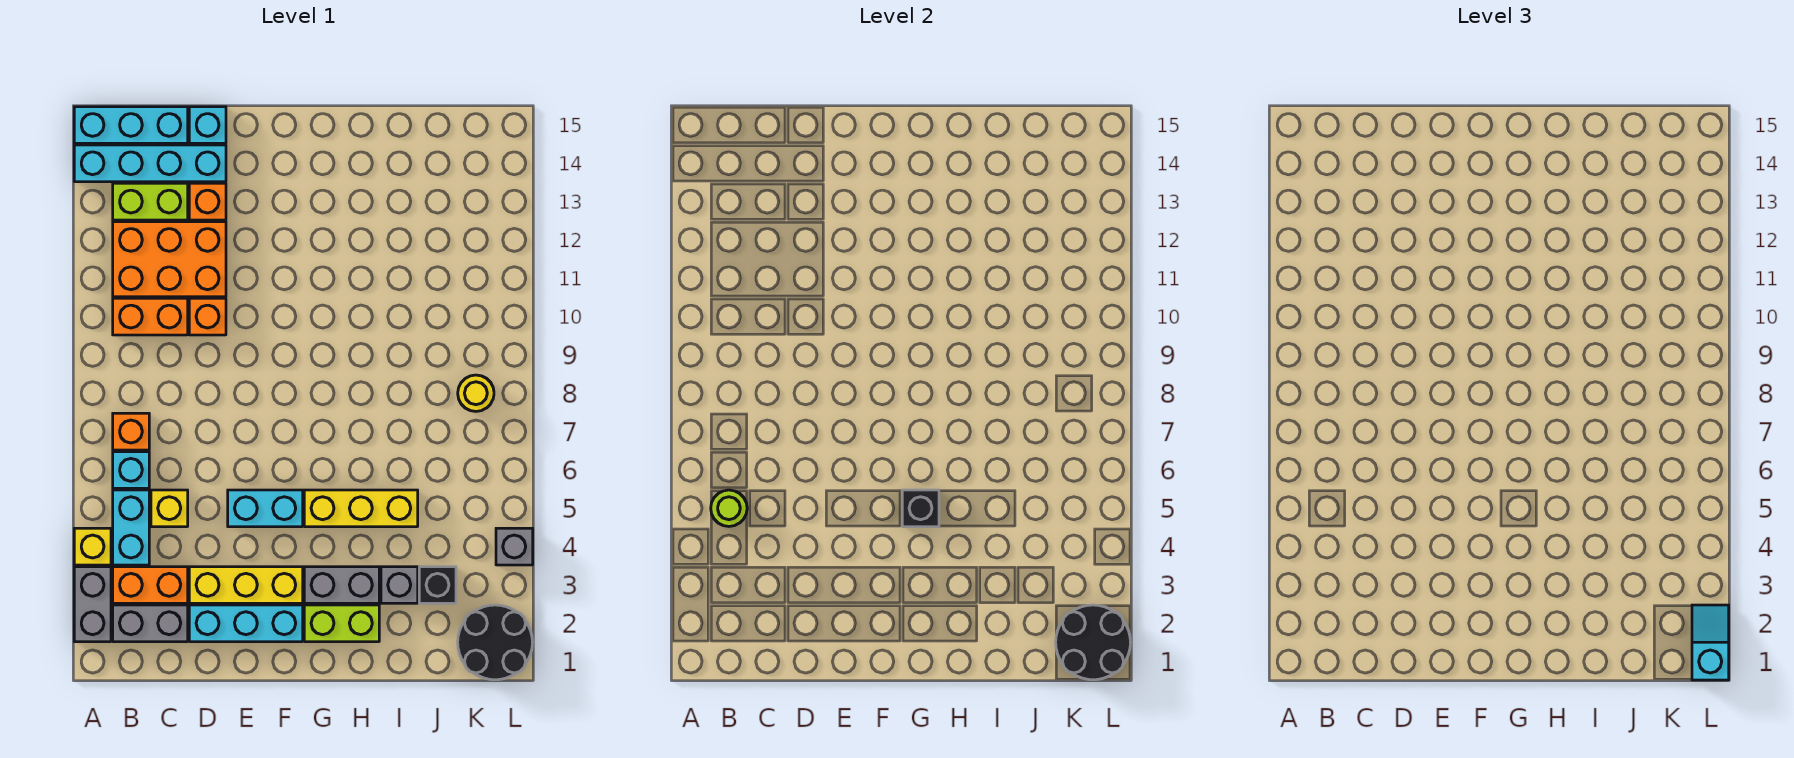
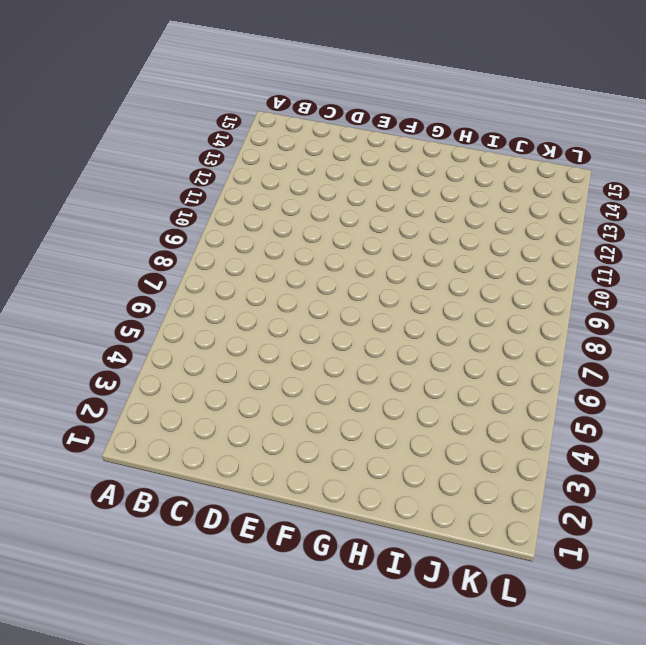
none -> grey brick A2:A3 level 1
none -> yellow brick A4 level 1
none -> cyan brick A14:D14 level 1
none -> cyan brick A15:C15 level 1

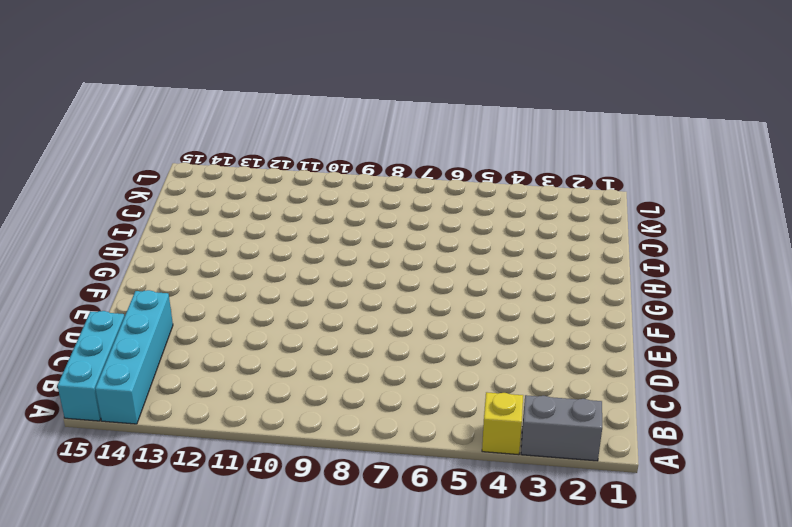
none -> grey brick B2:C2 level 1
none -> orange brick B3:C3 level 1
none -> cyan brick B4:B5 level 1
none -> cyan brick B6 level 1

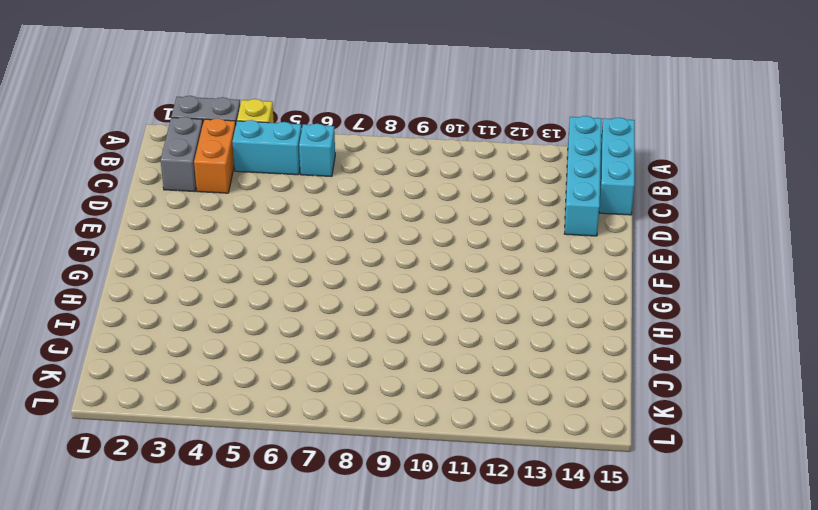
none -> orange brick B7 level 1
none -> orange brick B10:C10 level 1
none -> orange brick B11:D12 level 1
none -> lime brick B13:C13 level 1

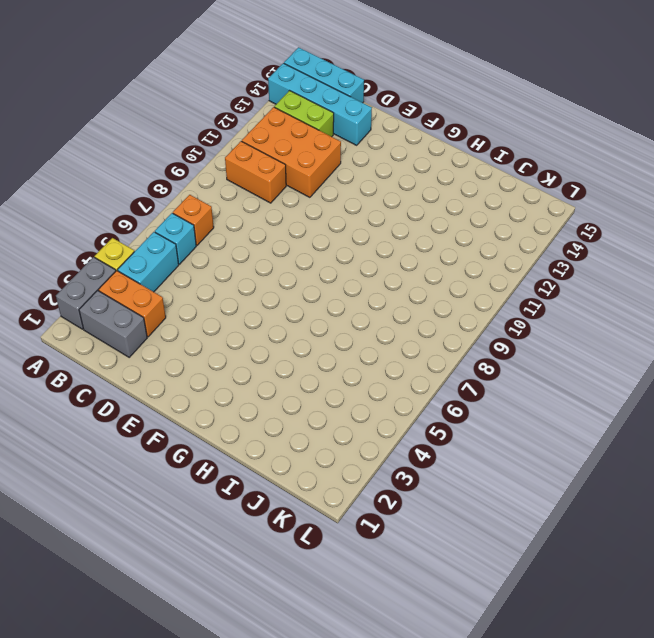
none -> yellow brick C5 level 1
none -> cyan brick D2:F2 level 1
none -> yellow brick D3:F3 level 1
none -> orange brick D10 level 1

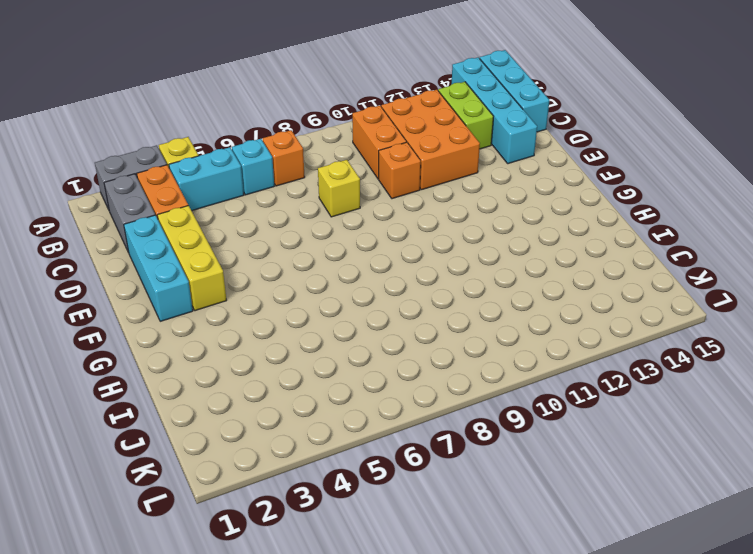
yellow brick D8 level 1 -> yellow brick C5 level 1
none -> orange brick D13 level 1
none -> cyan brick D15 level 1
none -> cyan brick E5:F5 level 1
none -> lime brick G2:H2 level 1

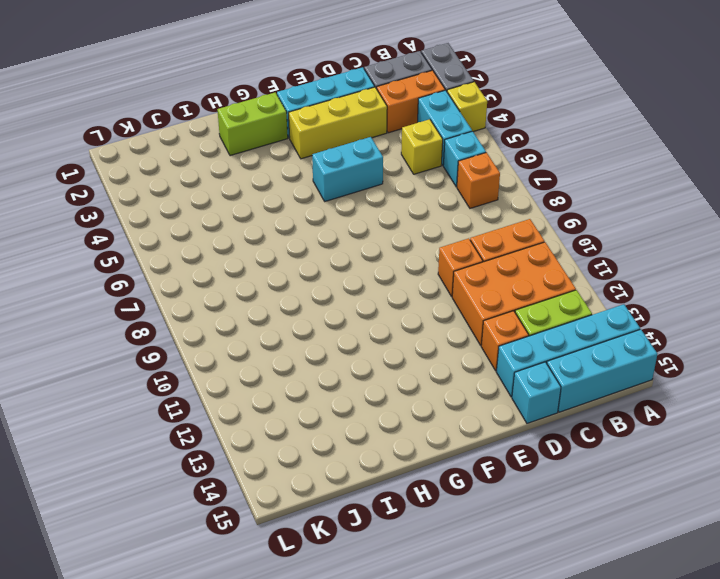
none -> grey brick G3:H3 level 1
none -> yellow brick G5:I5 level 1
none -> grey brick I3 level 1
none -> black brick J3 level 1

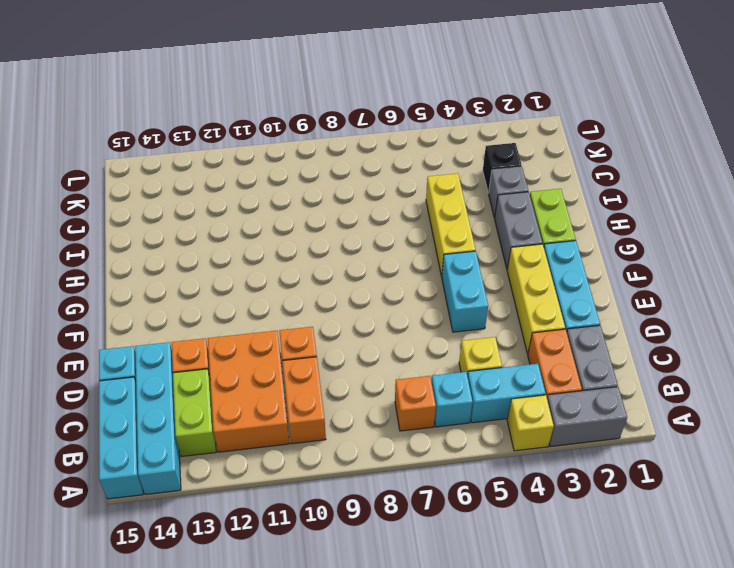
none -> black round brick K1:L2 level 1
none -> yellow round brick K8 level 1
none -> grey brick L4 level 1
none -> lime round brick B5 level 2

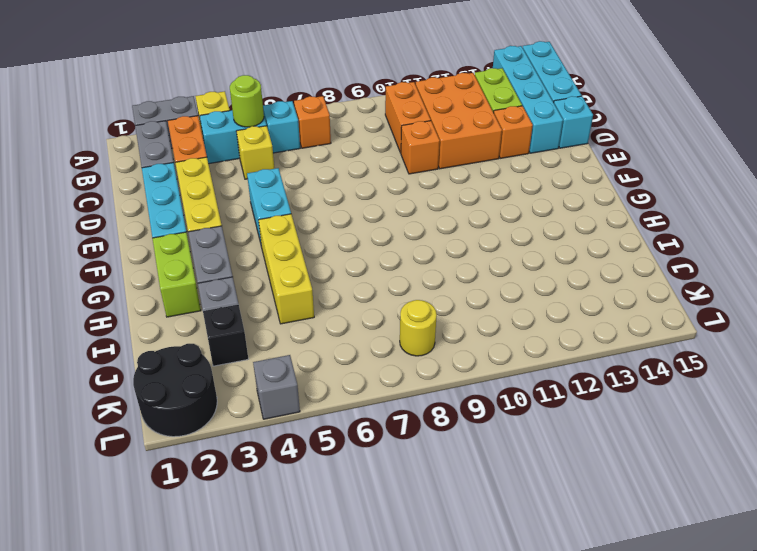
none -> black brick G5 level 2
none -> black round brick K1:L2 level 2
none -> cyan slope L1:L2 level 3 top 1

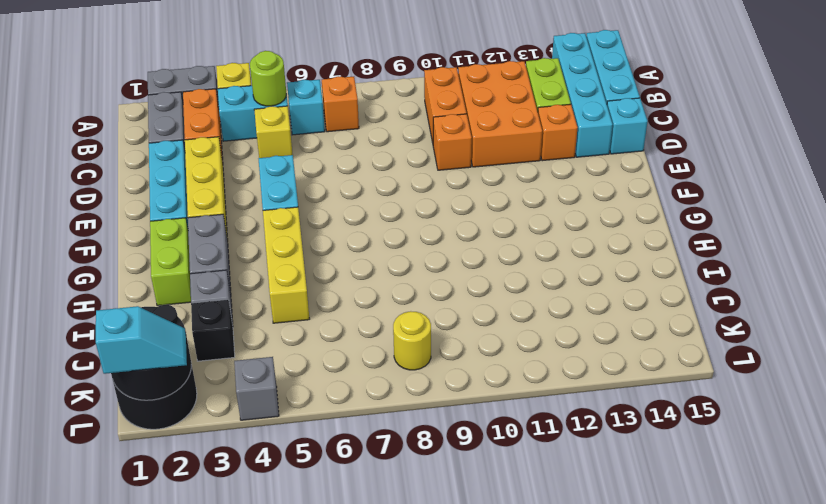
none -> black brick G5 level 2

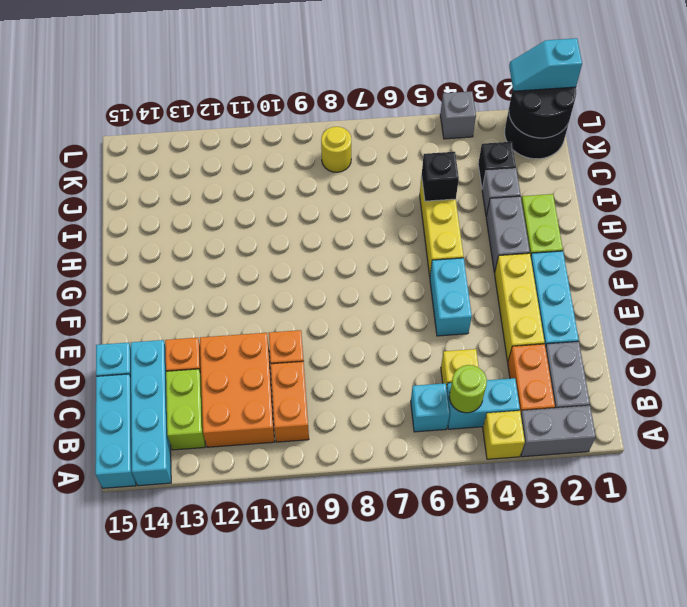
black brick I5 level 2 -> black brick G5 level 2
none -> orange brick B7 level 1

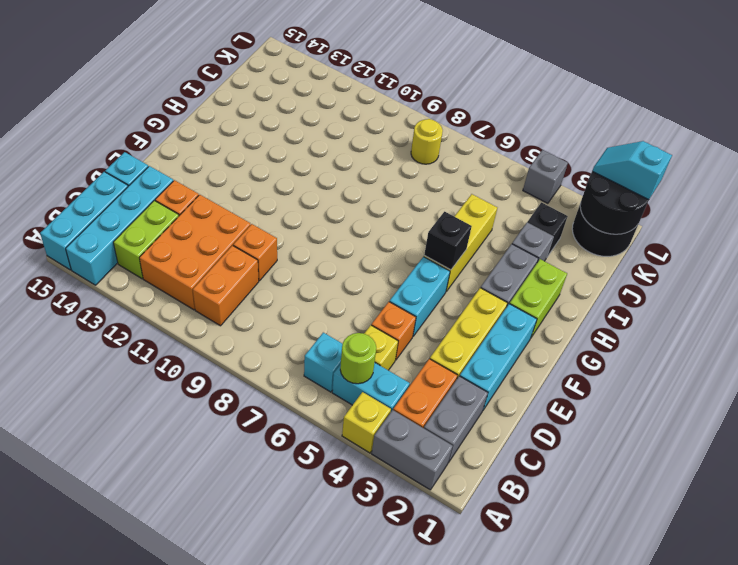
orange brick D5 level 1 -> orange brick B7 level 1

